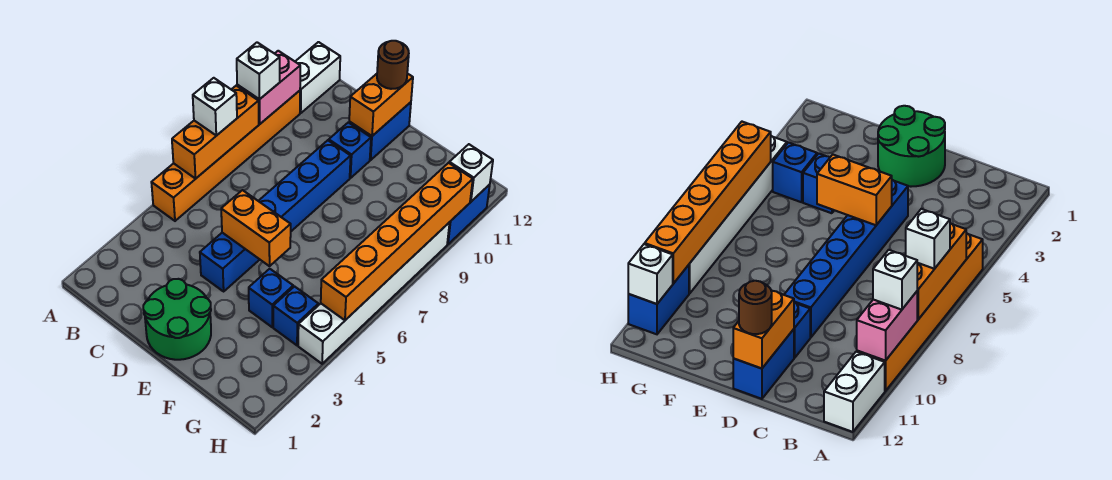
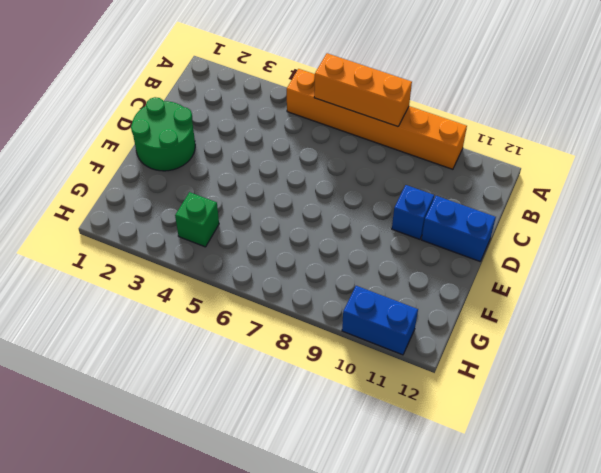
green brick G4 level 1 -> blue brick G4 level 1
none -> white brick A11:A12 level 1
none -> blue brick D4:D9 level 1
none -> blue brick F4 level 1

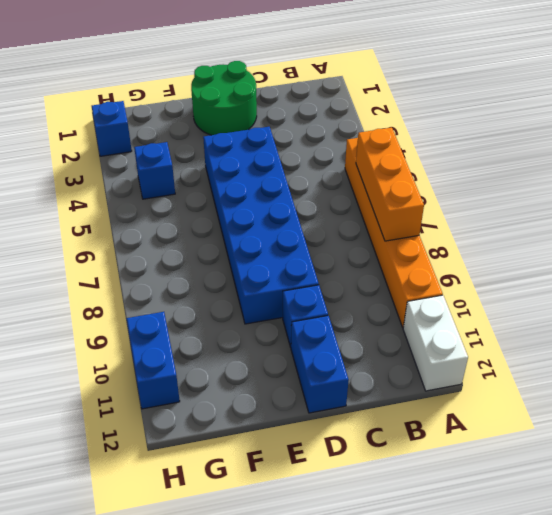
blue brick D4:E9 level 1 -> blue brick D4:D9 level 1
blue brick H2 level 1 -> blue brick F4 level 1
none -> white brick H4:H9 level 1
none -> pink brick A9:A10 level 2
none -> orange brick D5:E5 level 2

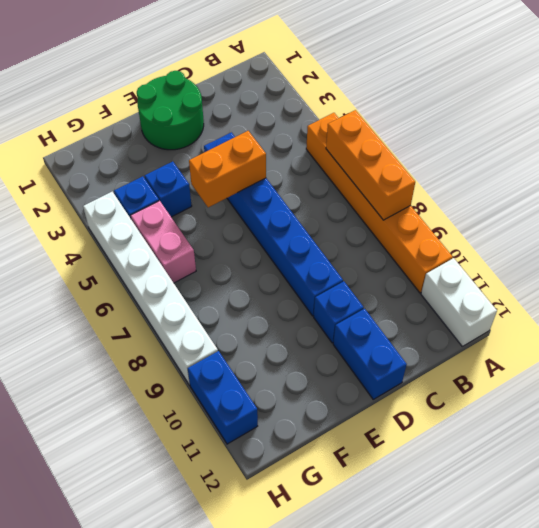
pink brick G5:G6 level 1 -> pink brick A9:A10 level 2
none -> orange brick D11:D12 level 2
none -> orange brick H5:H10 level 2
none -> white brick H11 level 2

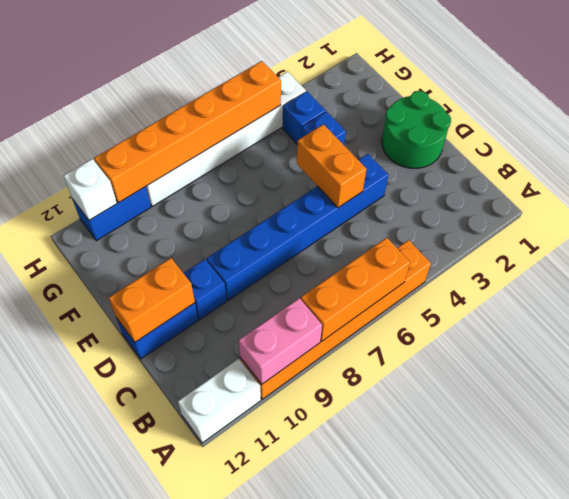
none -> white brick A7 level 3
none -> white brick A9 level 3
none -> brown round brick D12 level 3

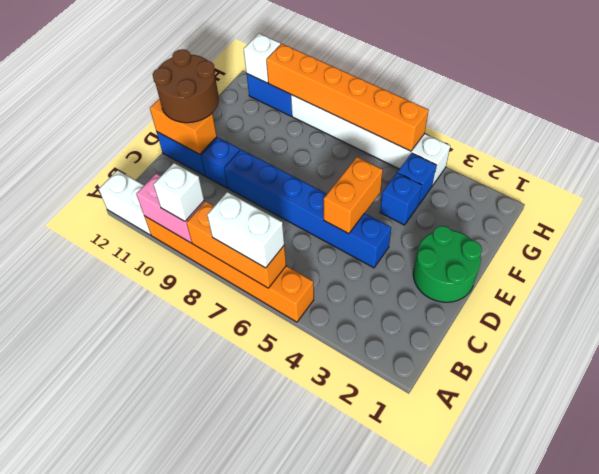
white brick A6:A7 level 3 -> white brick A7 level 3
brown round brick D11:E12 level 3 -> brown round brick D12 level 3

